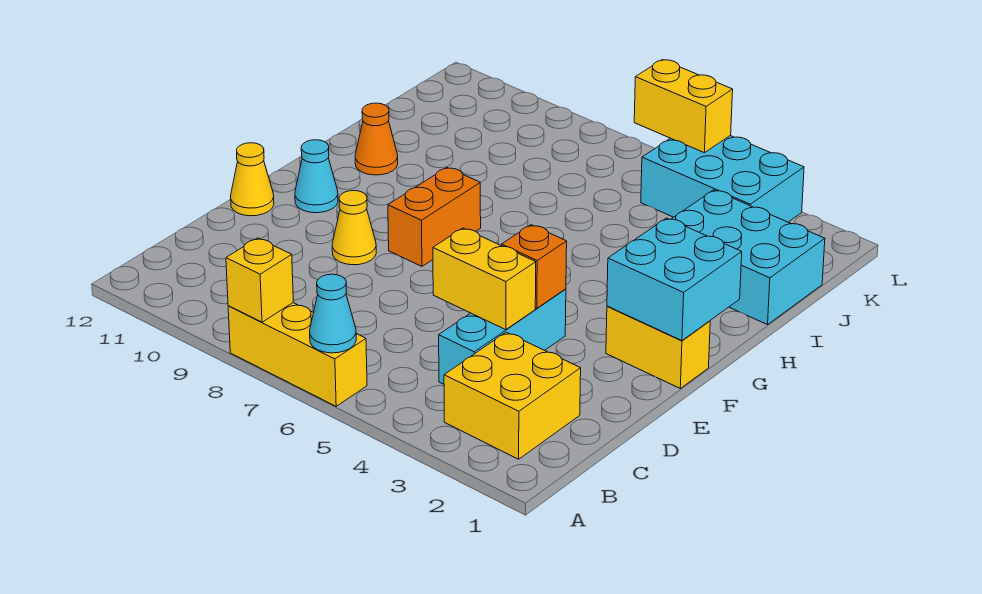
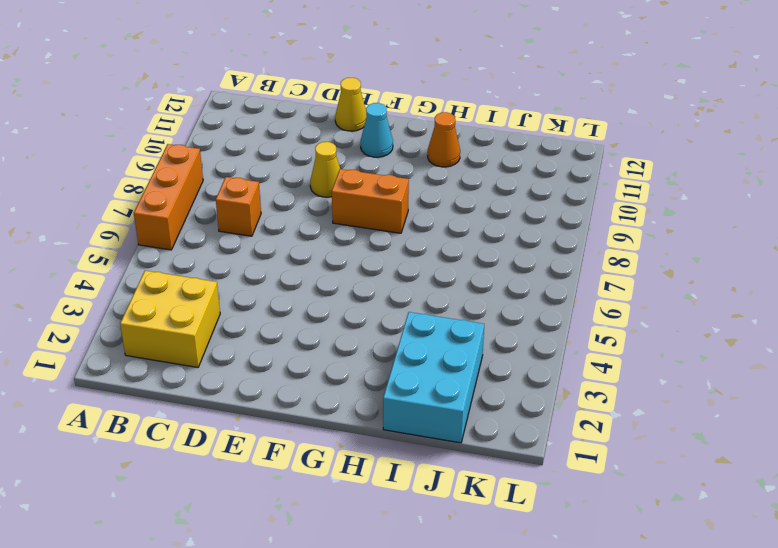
orange brick A6:A8 level 1 -> yellow brick A6:A8 level 1
orange brick C7 level 1 -> orange brick E4 level 2
none -> cyan brick C4:E4 level 1
none -> yellow brick F1:F2 level 1
none -> cyan brick K3:L5 level 1

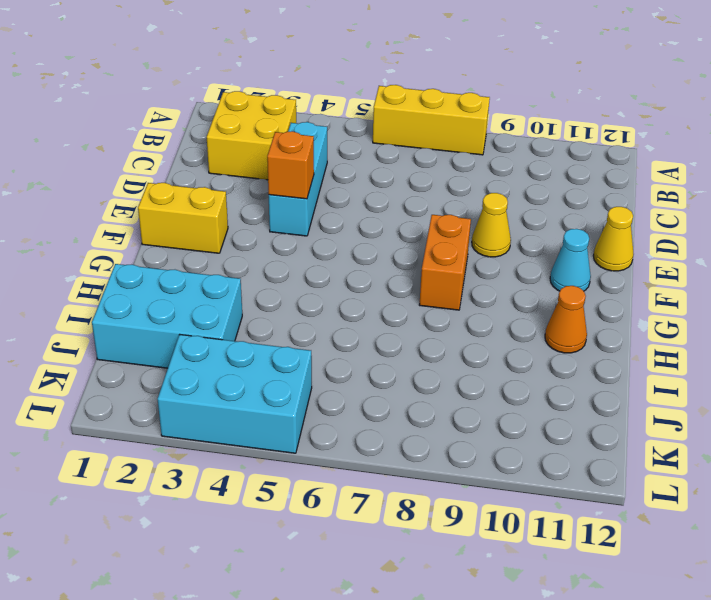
none -> cyan cone A6 level 2
none -> yellow brick A8 level 2
none -> yellow brick D4:D5 level 2

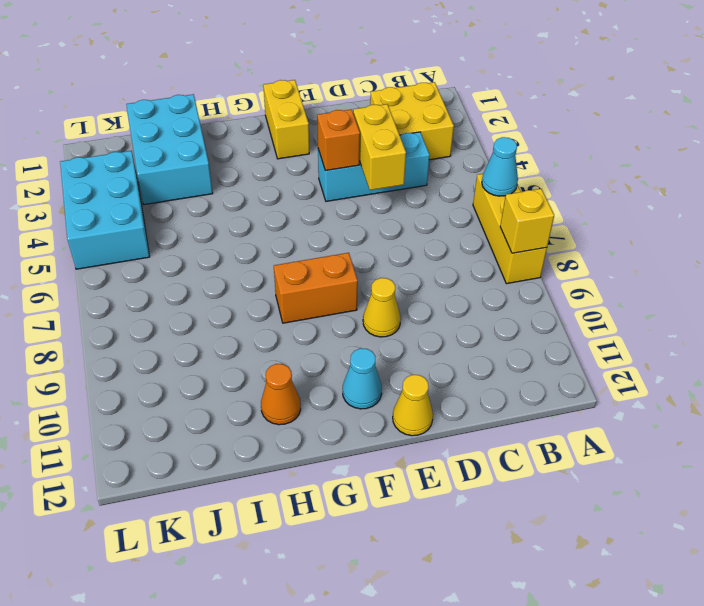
none -> cyan brick F1:G2 level 2
none -> yellow brick L5:L6 level 2

